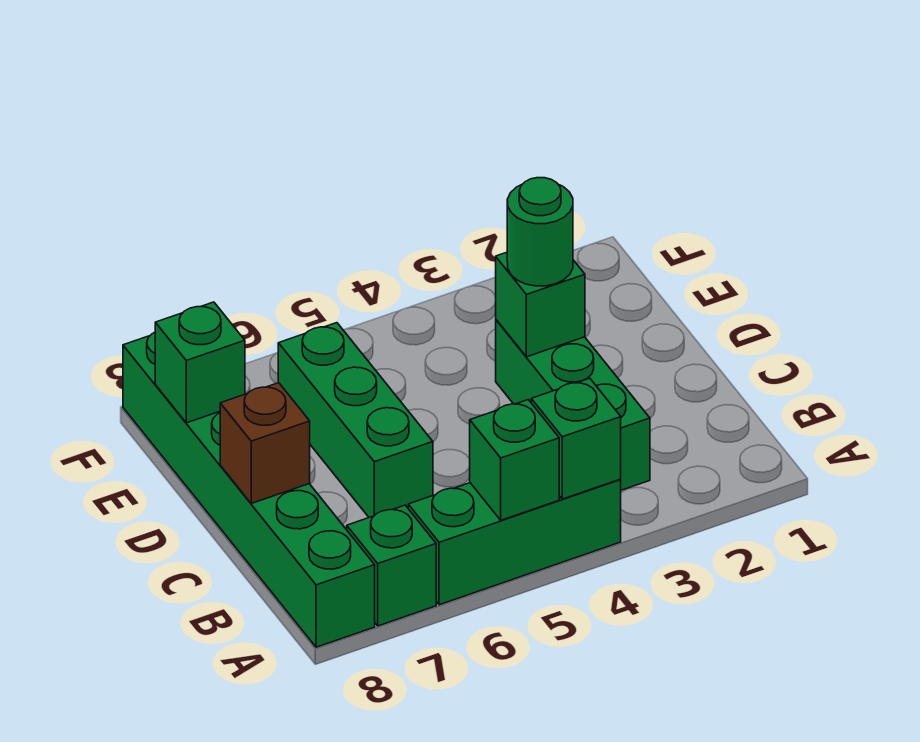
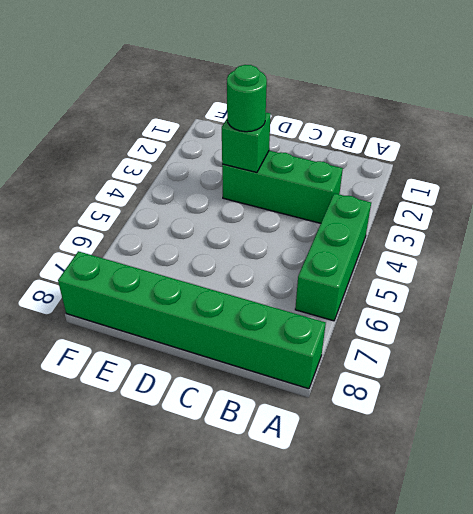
none -> green brick A7 level 1
none -> green brick C6:E6 level 1

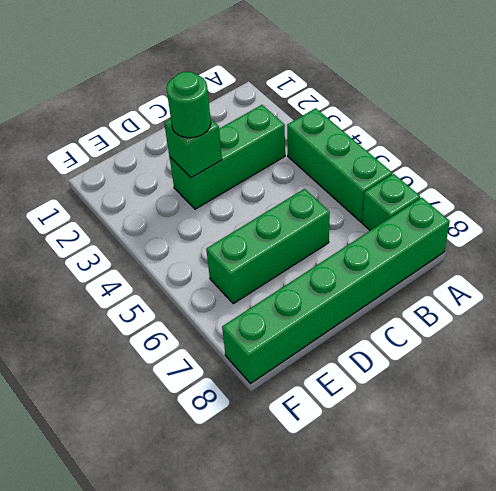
none -> green brick A4 level 2
none -> green brick A5 level 2

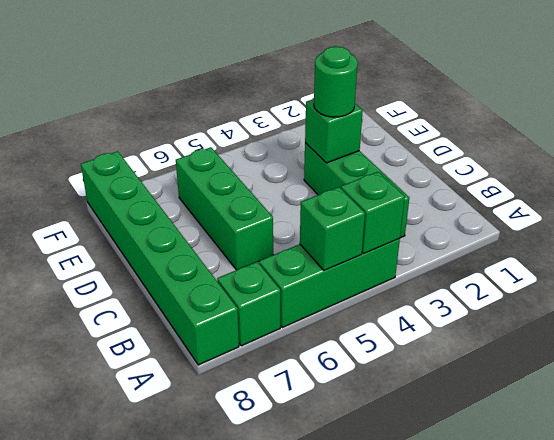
none -> brown brick C8 level 2
none -> green brick E8 level 2

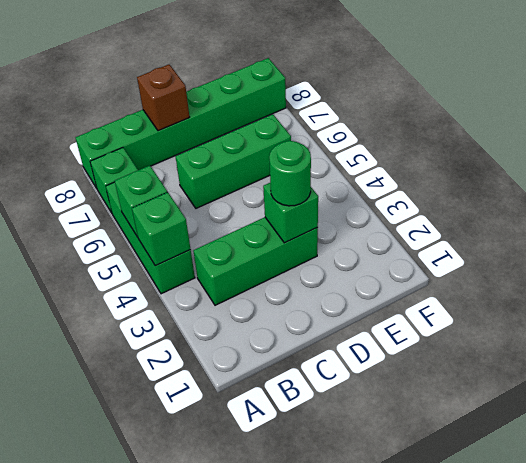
none -> green brick E8 level 2

